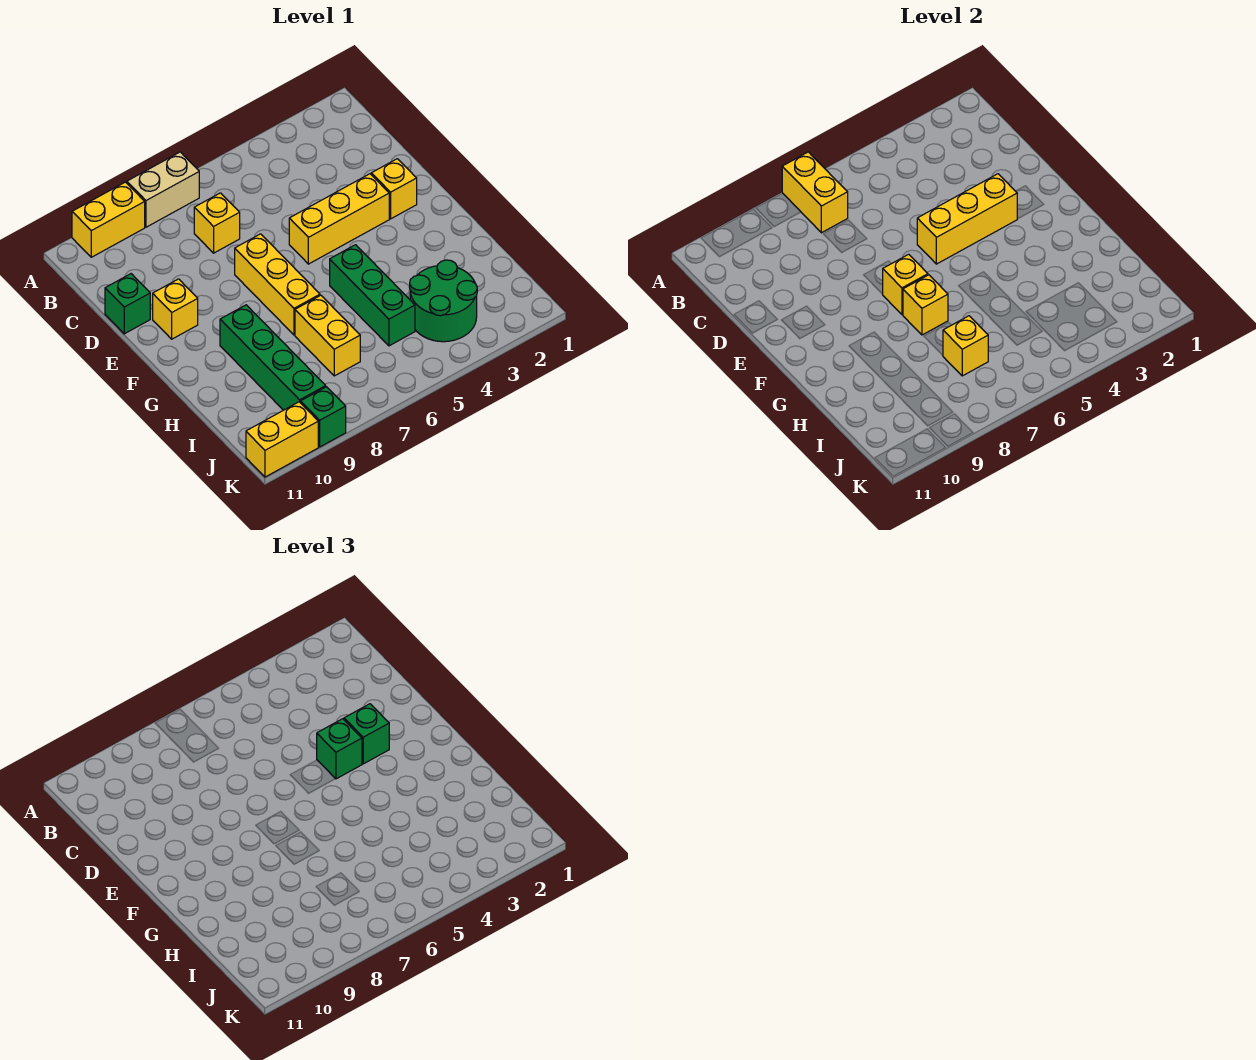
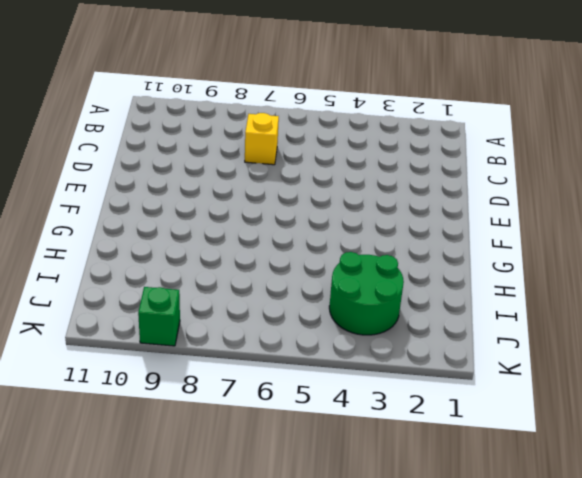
none -> tan brick A7:A8 level 1
none -> yellow brick A9:A10 level 1
none -> green brick D11 level 1

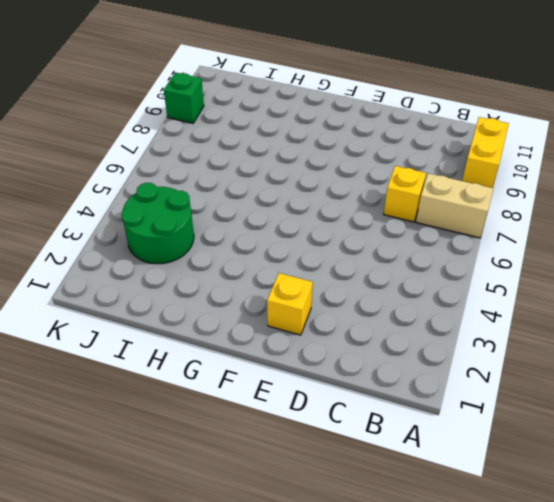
tan brick A7:B7 level 1 -> tan brick A7:A8 level 1
none -> green brick D11 level 1
none -> yellow brick E3:E5 level 1
none -> yellow brick E7:G7 level 1

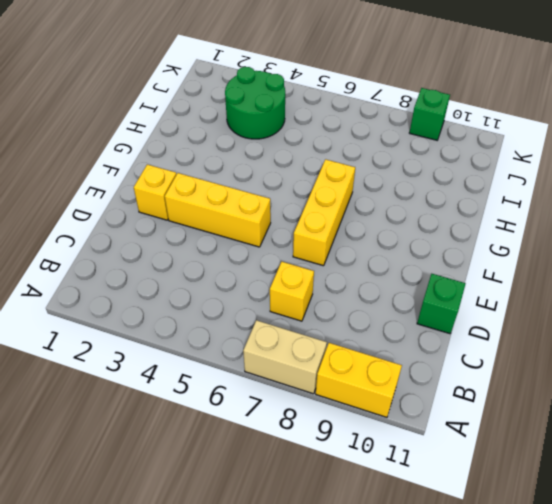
none -> yellow brick E10 level 1
none -> green brick G5:I5 level 1
none -> green brick G9:J9 level 1

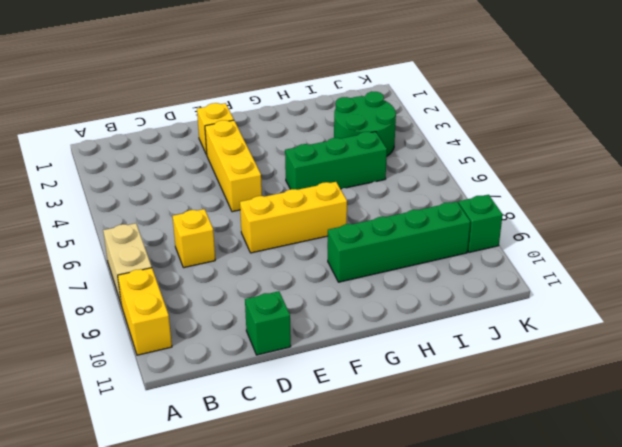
none -> yellow brick E10 level 1
none -> yellow brick H7:I7 level 1
none -> yellow brick K10:K11 level 1

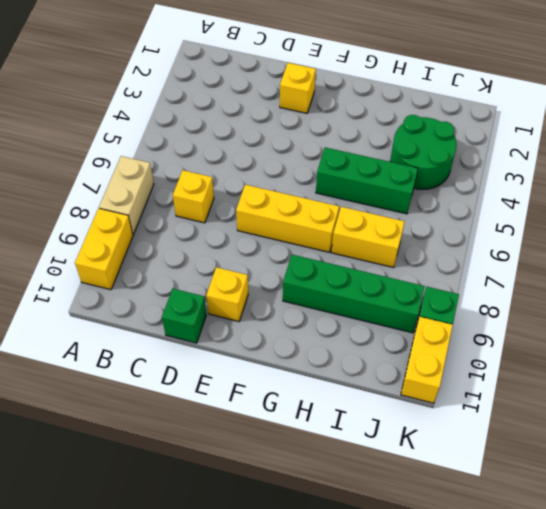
none -> yellow brick E3:E5 level 1
none -> yellow brick A7:B7 level 2
none -> yellow brick E3:E5 level 2

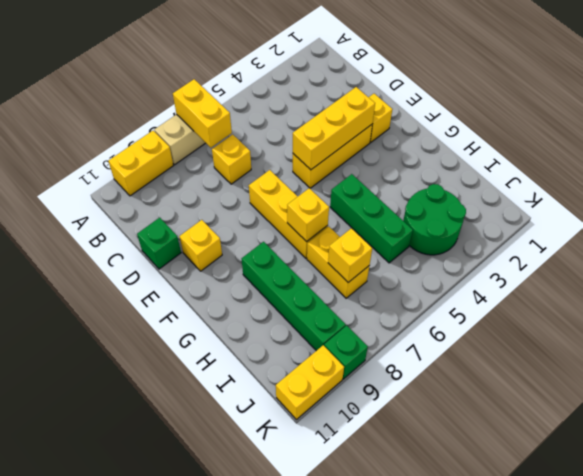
none -> yellow brick F7 level 2
none -> green brick E3 level 3
none -> green brick E4 level 3

